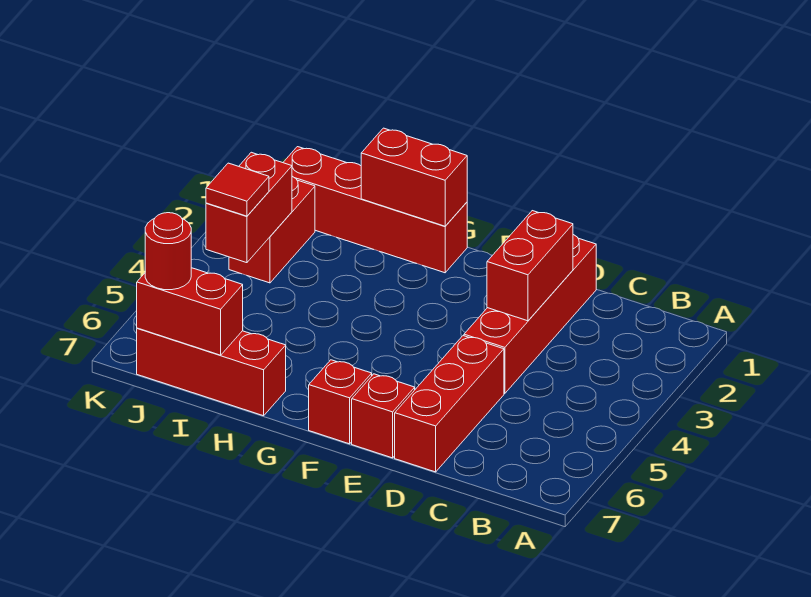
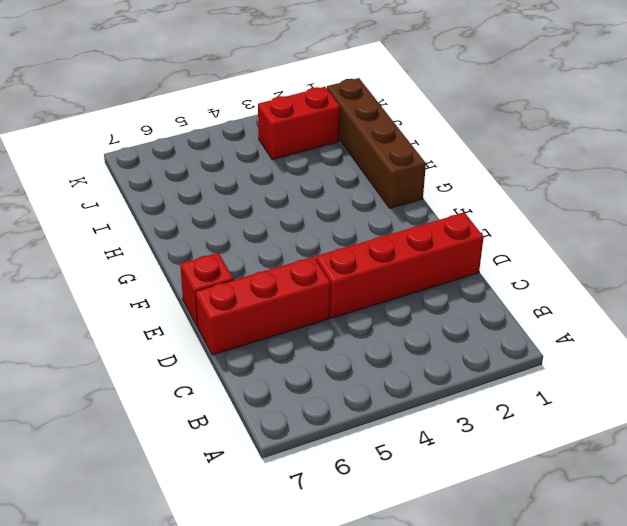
brown brick G1:J1 level 1 -> red brick G1:J1 level 1
none -> red brick F7 level 1
none -> red brick H7:J7 level 1
none -> red brick D2:D3 level 2

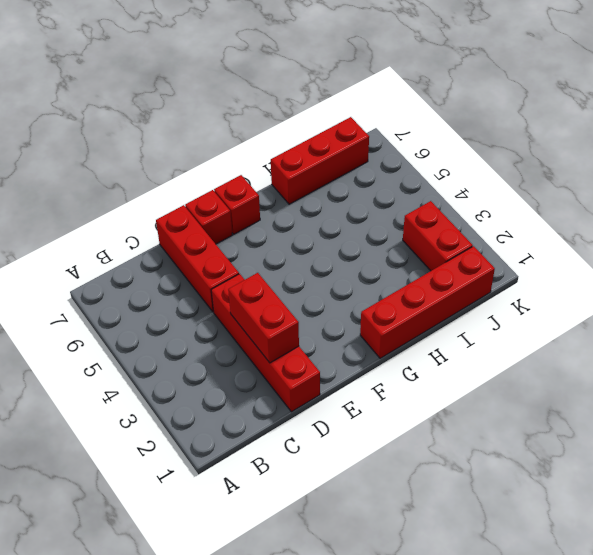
none -> red brick G1:H1 level 2
none -> red brick I7:J7 level 2
none -> red brick J3:J4 level 2

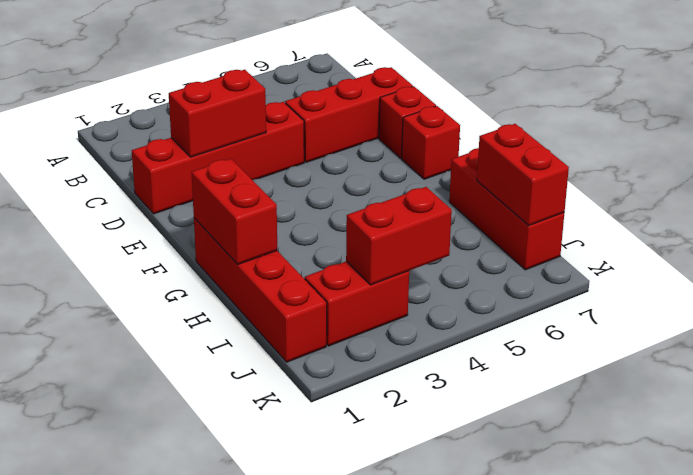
none -> red tile J4 level 3
none -> red round brick J7 level 3

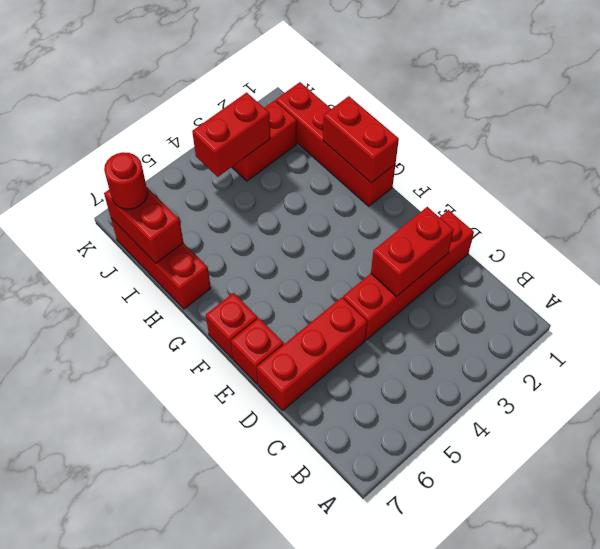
none -> red tile J4 level 3

